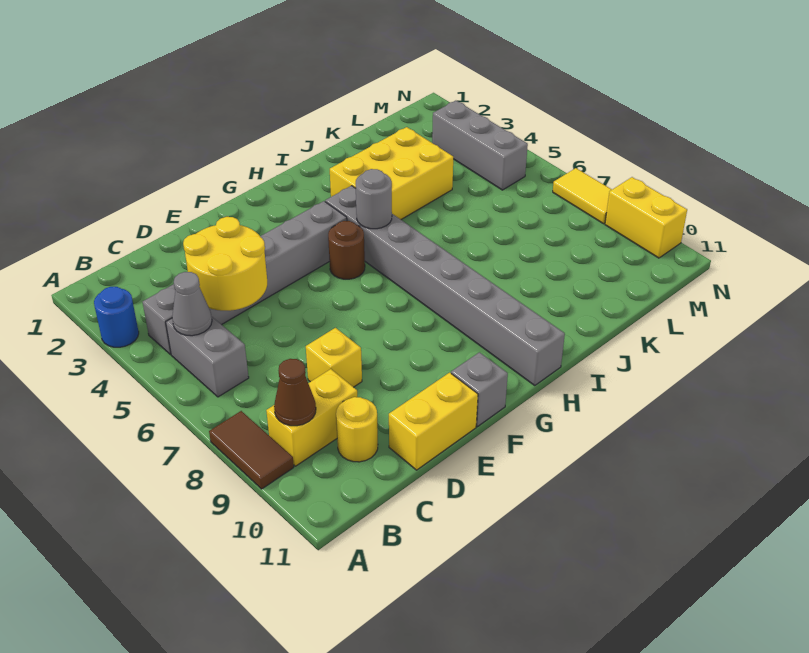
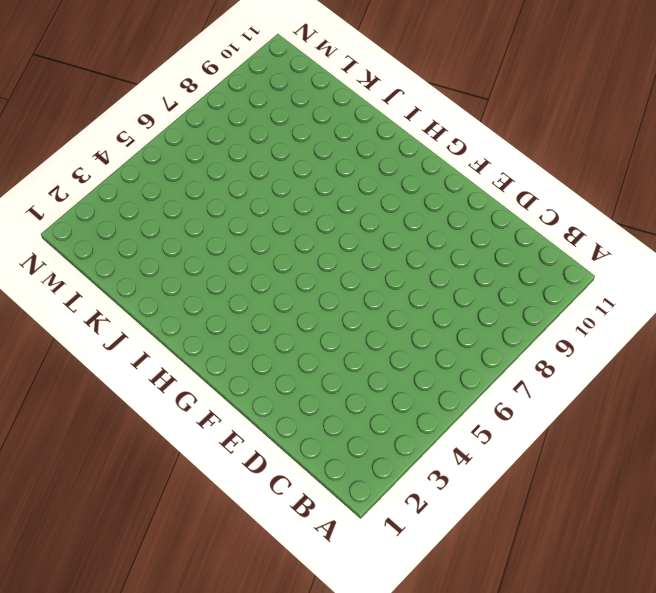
none -> blue round brick A3 level 1
none -> brown tile A8:A9 level 1
none -> grey brick B4:G4 level 1

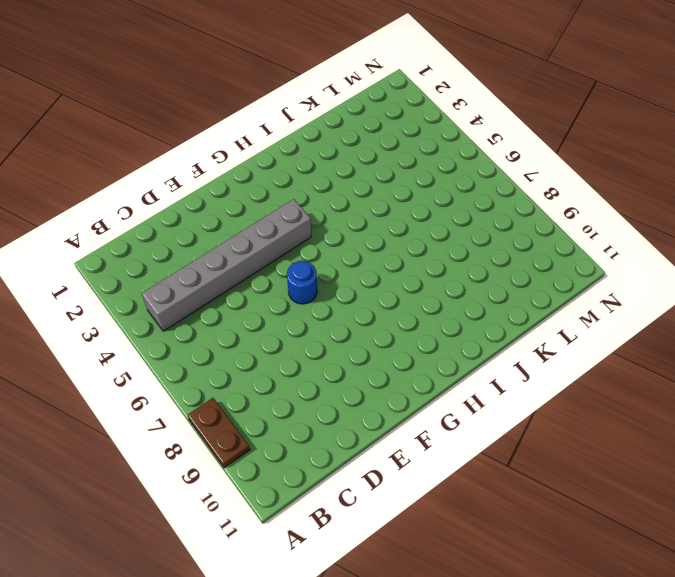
brown plate A8:A9 level 1 -> brown tile A8:A9 level 1
blue round brick F6 level 1 -> blue round brick A3 level 1
none -> grey brick B5:B6 level 1
none -> yellow brick B9:C9 level 1
none -> yellow round brick C10 level 1

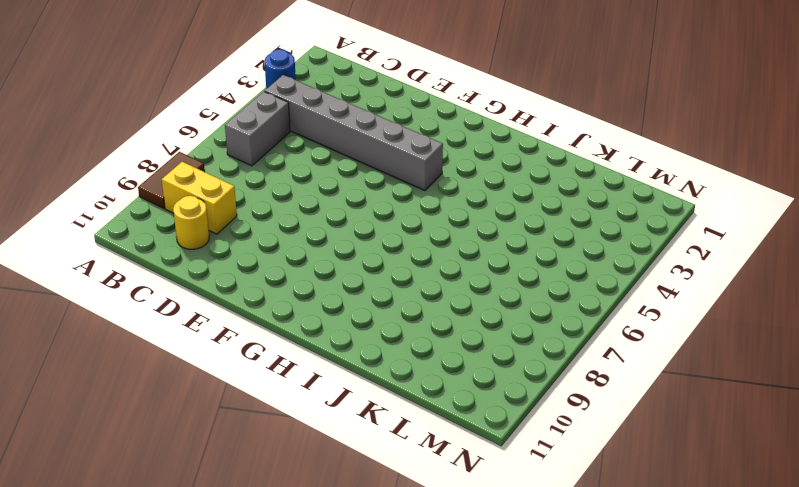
none -> yellow brick D8 level 1
none -> yellow brick D11:E11 level 1
none -> grey brick F11 level 1

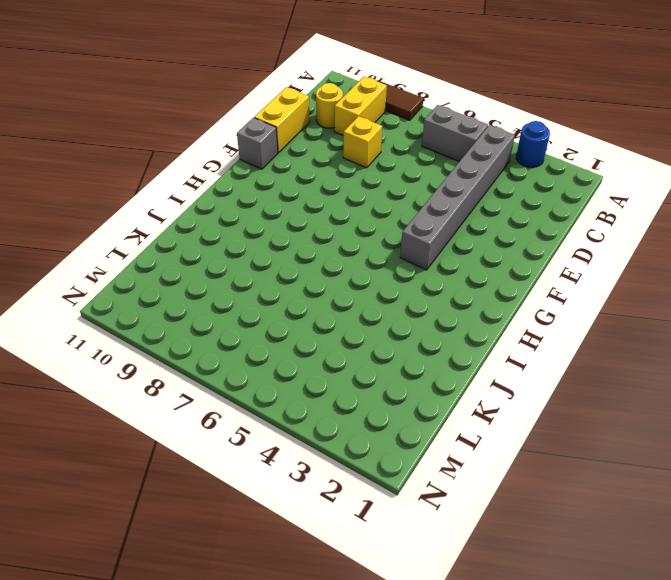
none -> brown round brick G5 level 1
none -> grey brick H4:H11 level 1
none -> yellow brick I3:K4 level 1

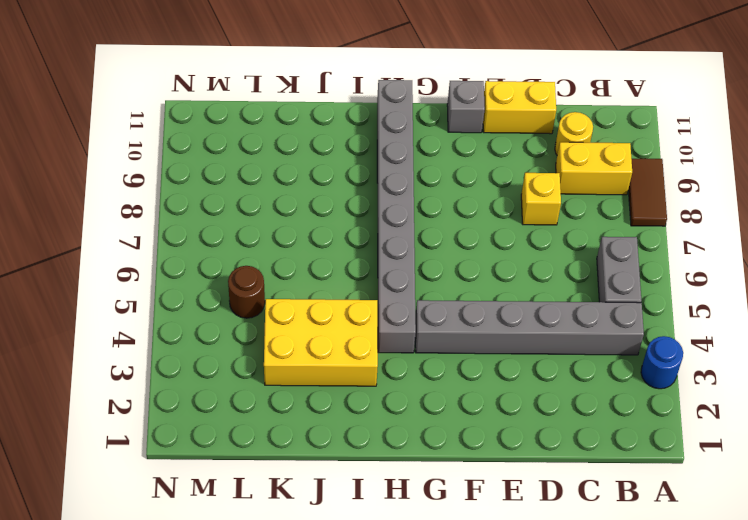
brown round brick L5 level 1 -> brown round brick G5 level 1
none -> grey brick M3:M5 level 1
none -> yellow tile N7:N8 level 1
none -> yellow brick N9:N10 level 1

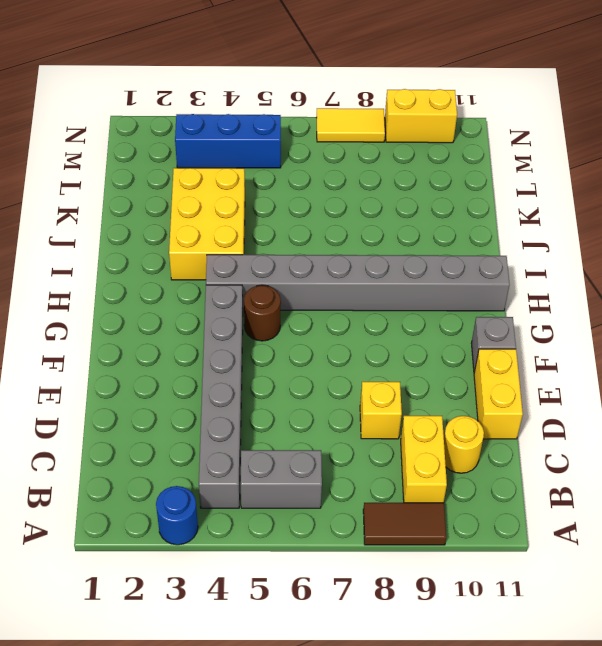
blue brick M3:M5 level 1 -> grey brick M3:M5 level 1
none -> grey cone B5 level 2
none -> brown cone B9 level 2
none -> yellow round brick C4:D5 level 2

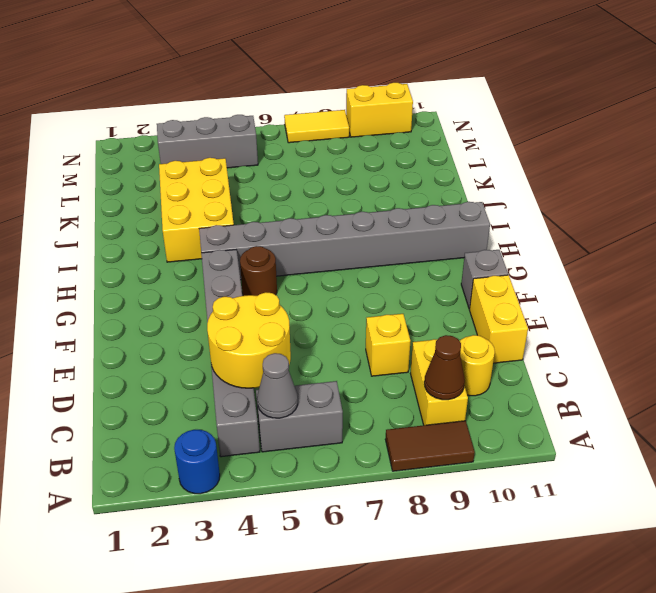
none -> grey round brick H5 level 2

